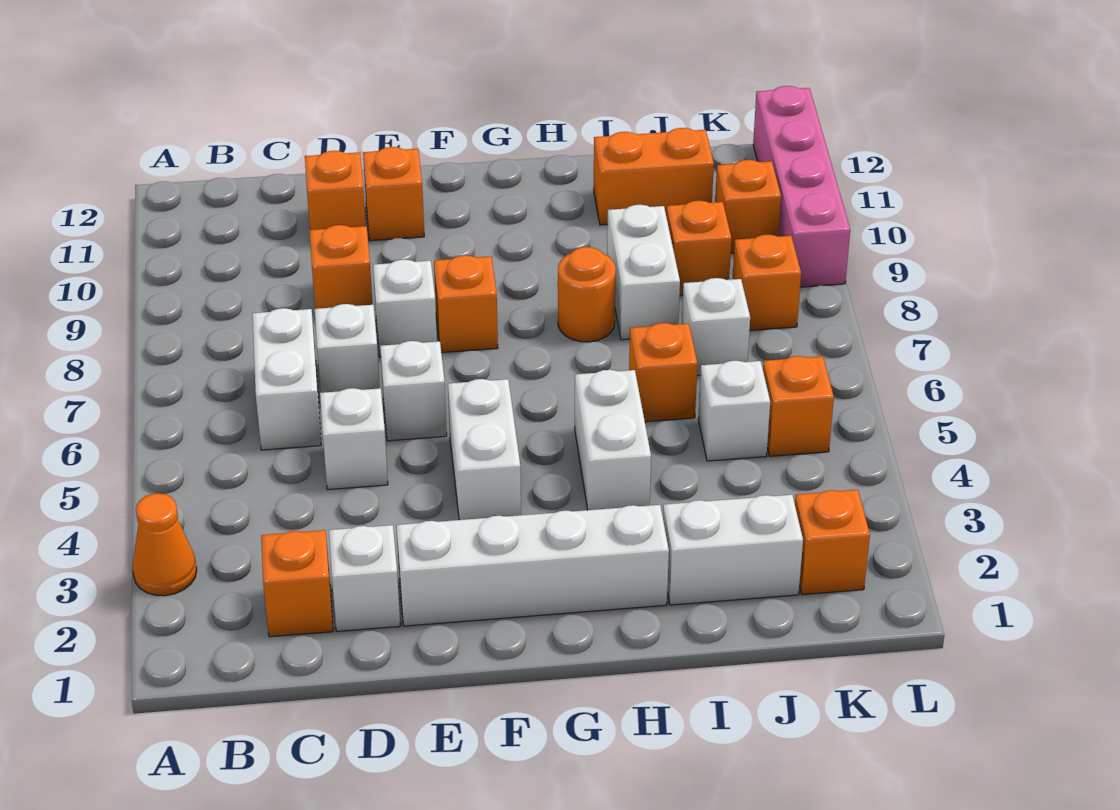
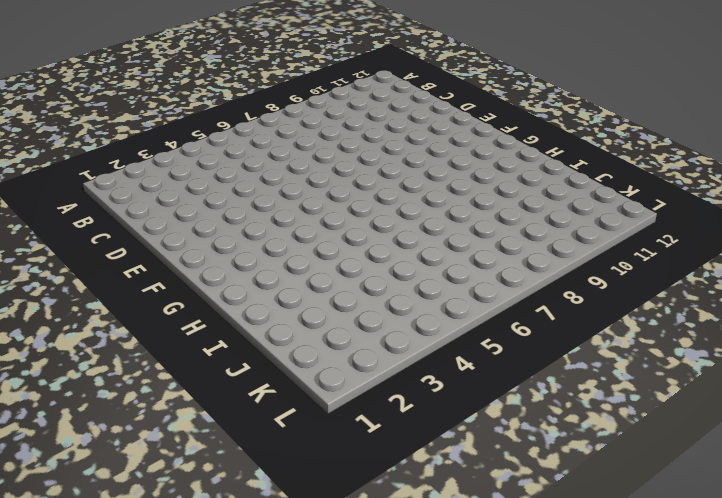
none -> orange cone A3 level 1
none -> orange brick C2 level 1
none -> white brick C6:C7 level 1

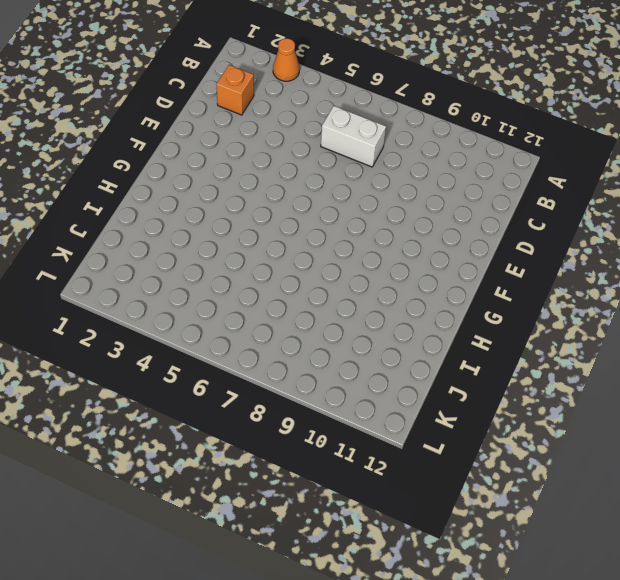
none -> white brick D2 level 1
none -> white brick D5 level 1
none -> white brick D7 level 1

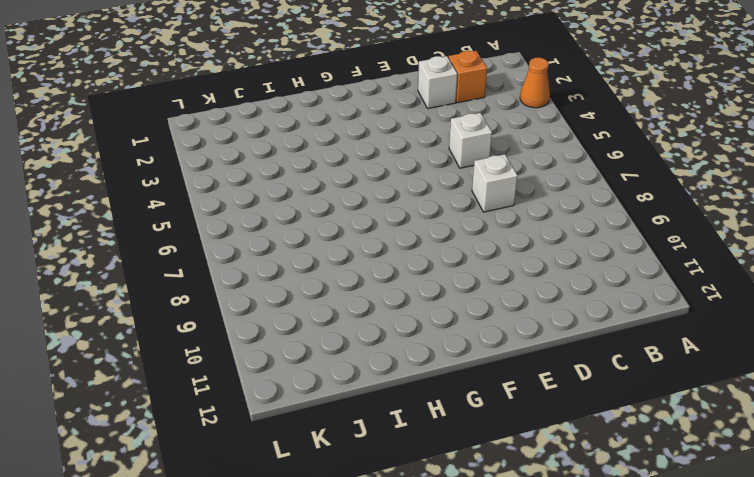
none -> white brick C6:C7 level 1
none -> orange brick D9 level 1
none -> orange brick D11 level 1

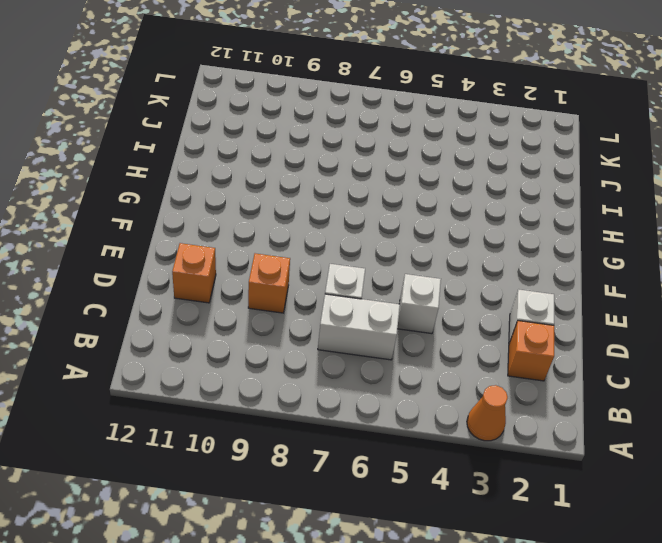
none -> white brick E2:H2 level 1
none -> white brick E6 level 1
none -> white brick E8 level 1

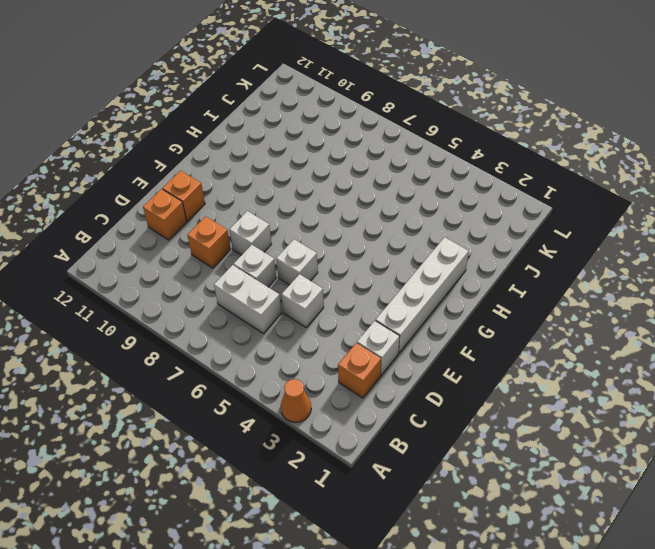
none -> white brick F4:F5 level 1
none -> orange brick F8 level 1
none -> white brick H4:H5 level 1

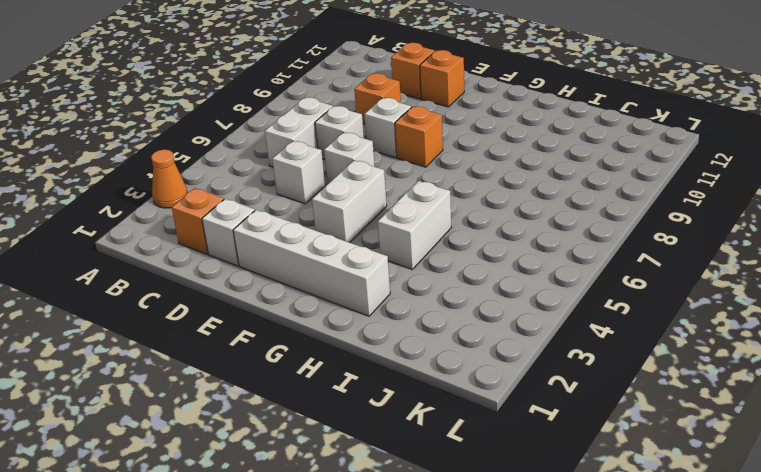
none -> orange round brick H8 level 1
none -> white brick I2:J2 level 1
none -> orange brick I6 level 1

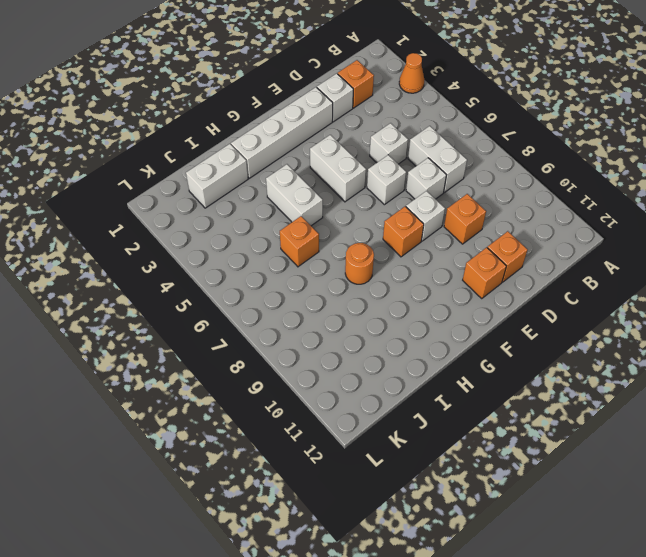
none -> white brick I8:I9 level 1
none -> orange brick I11:J11 level 1
none -> white brick J5 level 1

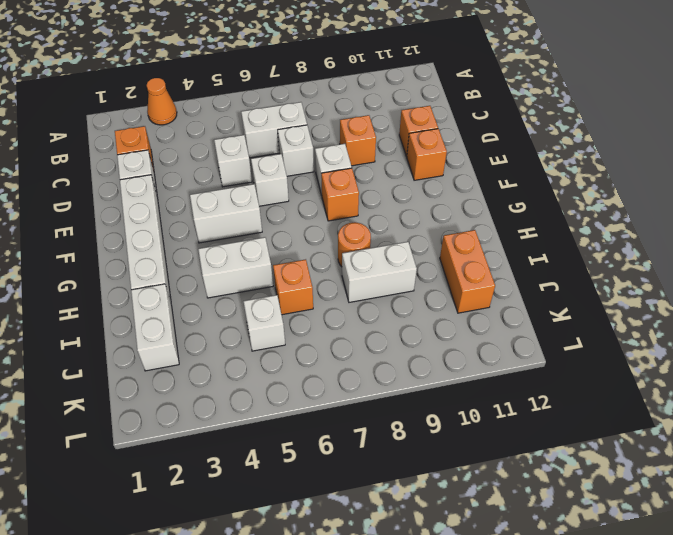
none -> white brick J7 level 1
none -> orange brick J9 level 1
none -> orange brick K2 level 1

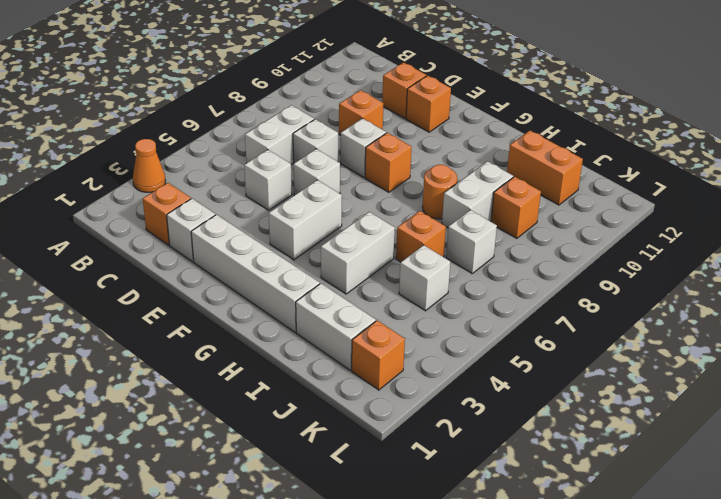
none -> orange brick K5 level 1
none -> orange brick K8 level 1
none -> orange brick K10 level 1

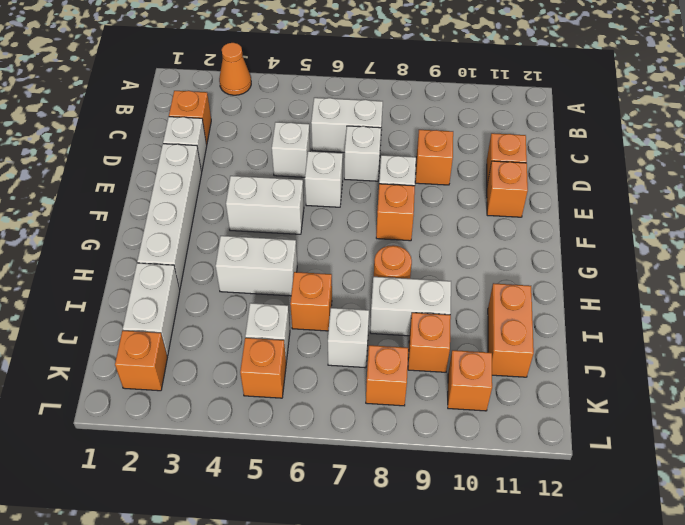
none -> pink brick L9:L12 level 1

